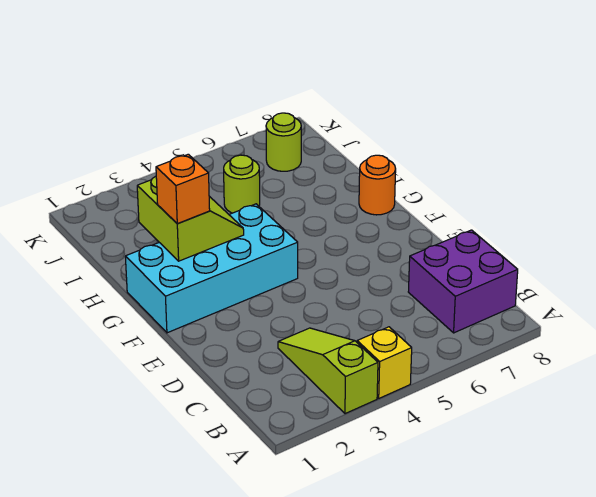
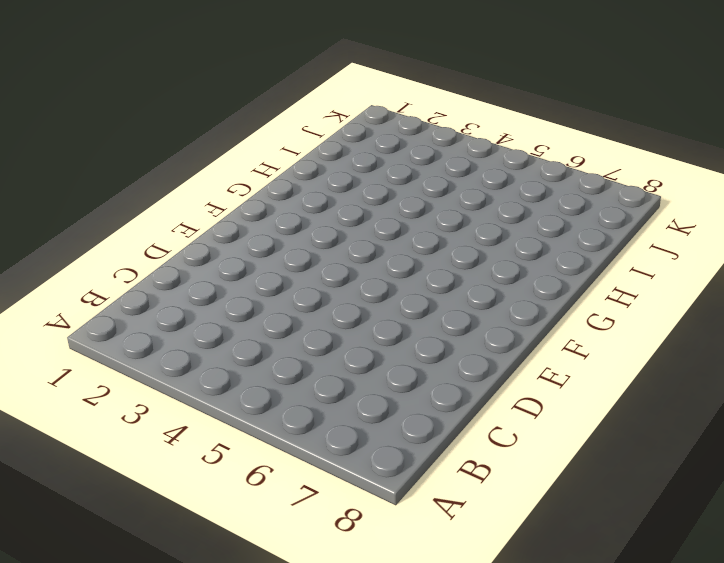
none -> lime slope A3:C3 level 1 top A
none -> yellow brick A4 level 1

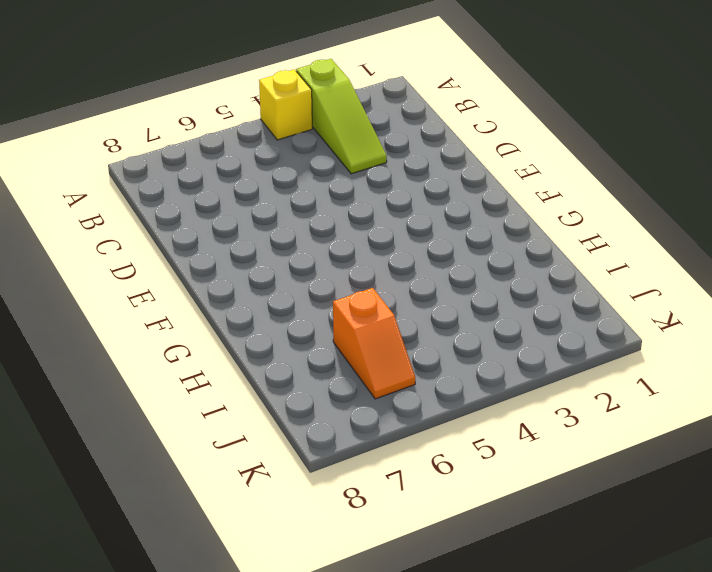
orange slope I6:J6 level 1 top I -> none
none -> purple brick B7:C8 level 1
none -> cyan brick F1:G4 level 1

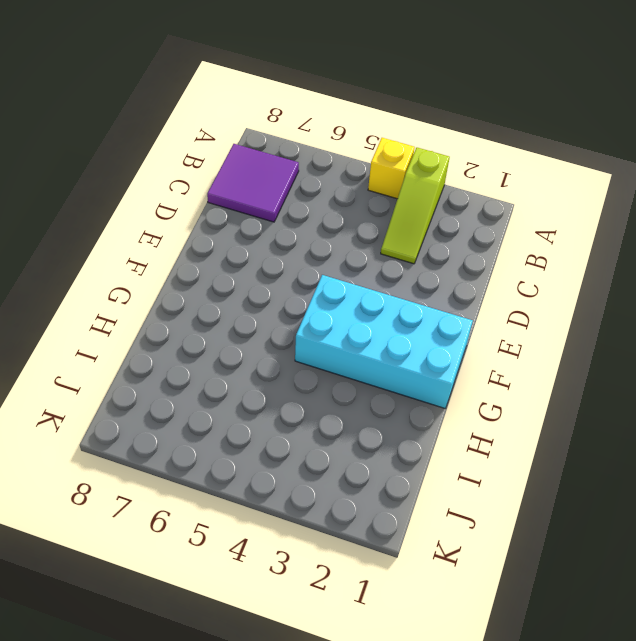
purple tile B7:C8 level 1 -> purple brick B7:C8 level 1
none -> orange round brick G8 level 1
none -> lime round brick I5 level 1

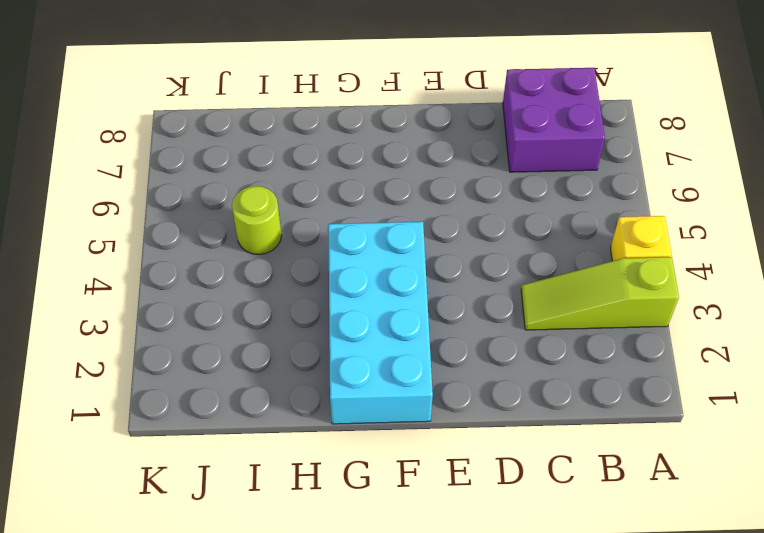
none -> orange round brick G8 level 1
none -> lime round brick J7 level 1

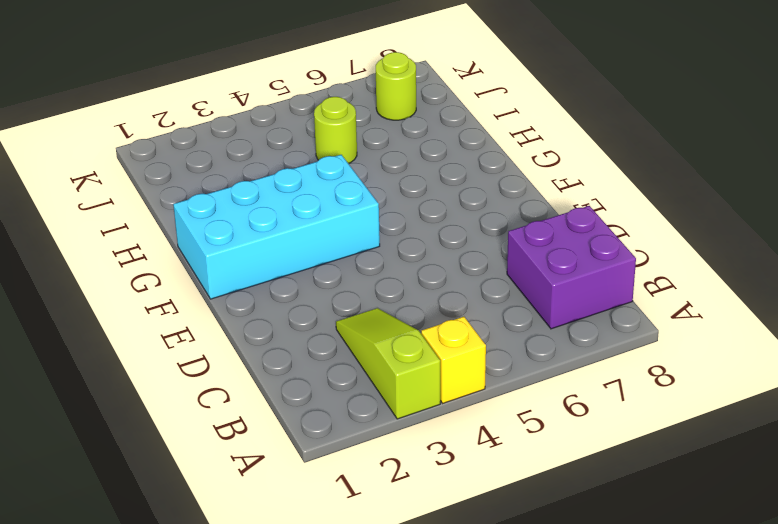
none -> orange round brick G8 level 1
none -> lime slope G2:H3 level 2 top 2

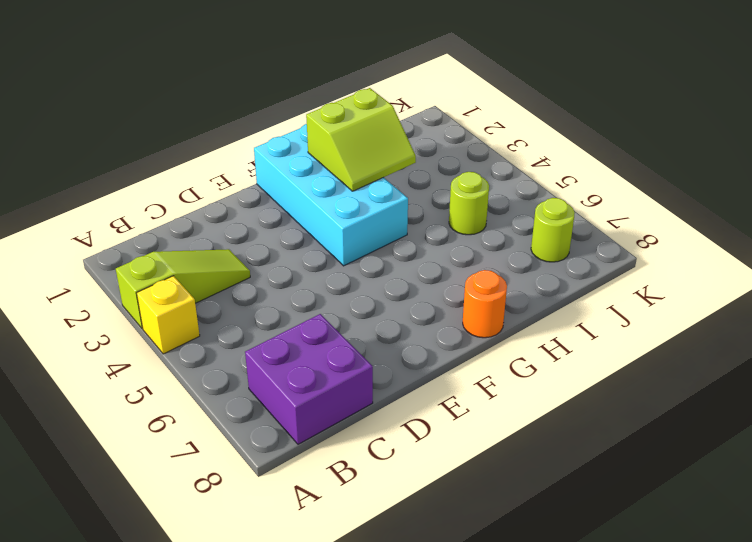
none -> orange brick G2 level 3

